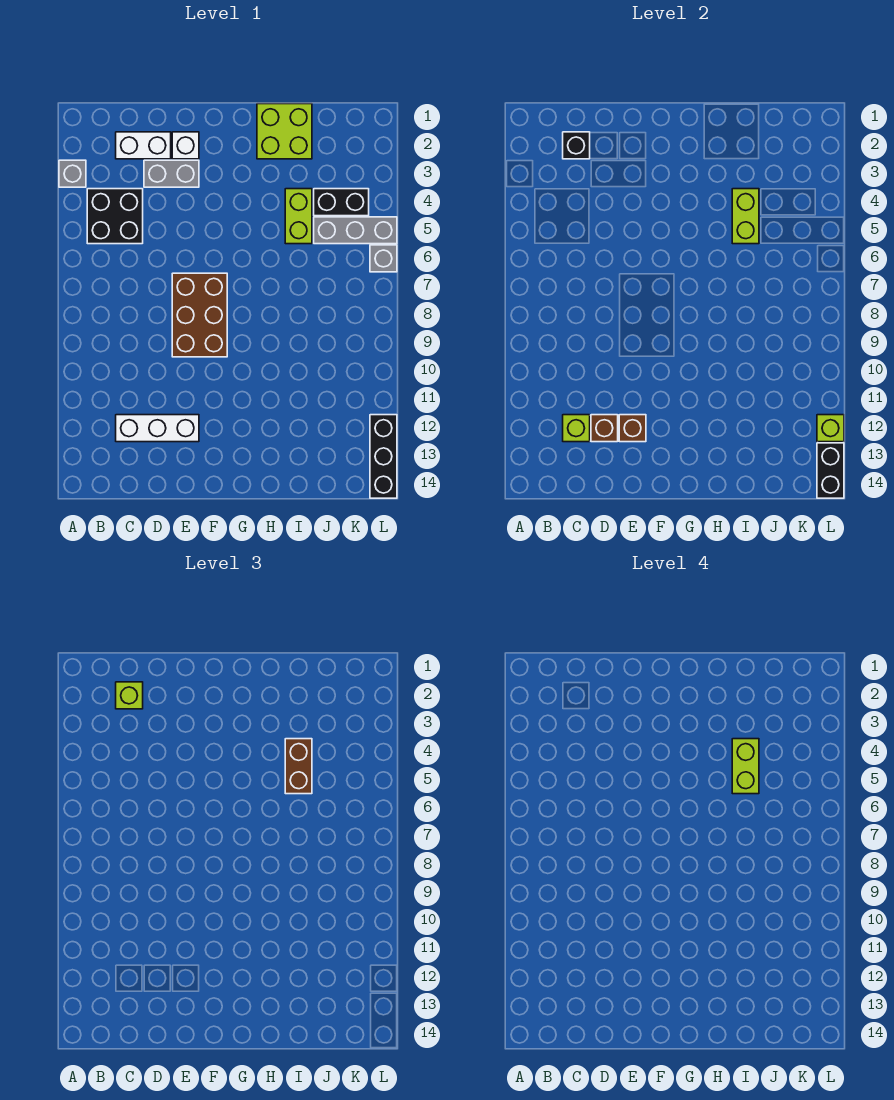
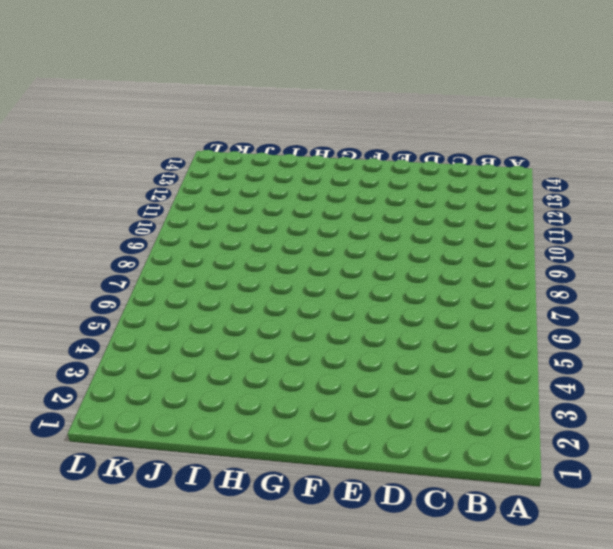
none -> grey brick A3 level 1
none -> black brick B4:C5 level 1
none -> white brick C2:D2 level 1

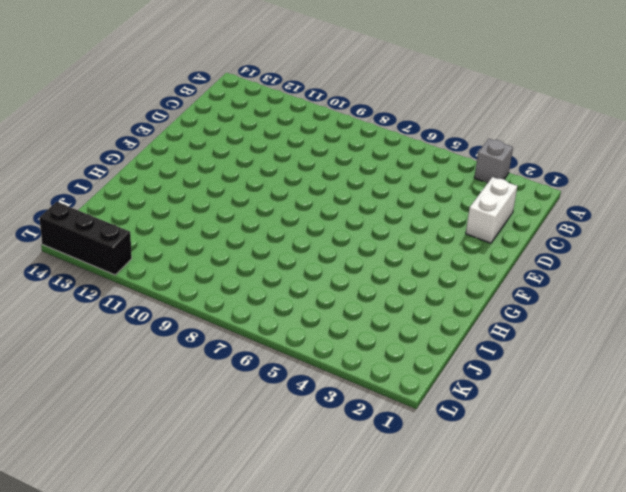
none -> black brick B4:C5 level 1
none -> white brick C12:E12 level 1
none -> grey brick D3:E3 level 1

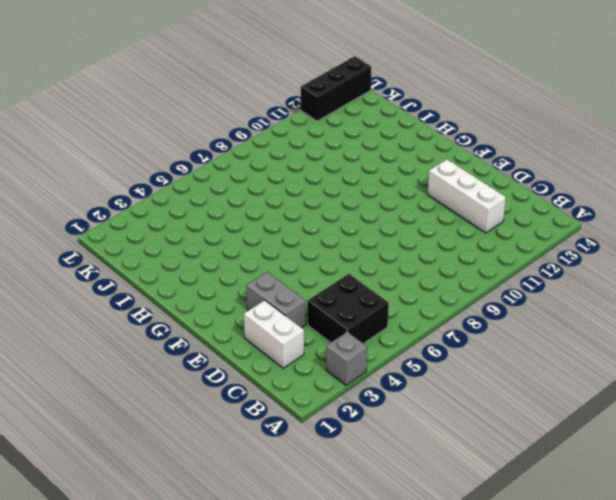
none -> white brick E2 level 1
none -> brown brick E7:F9 level 1
none -> lime brick H1:I2 level 1

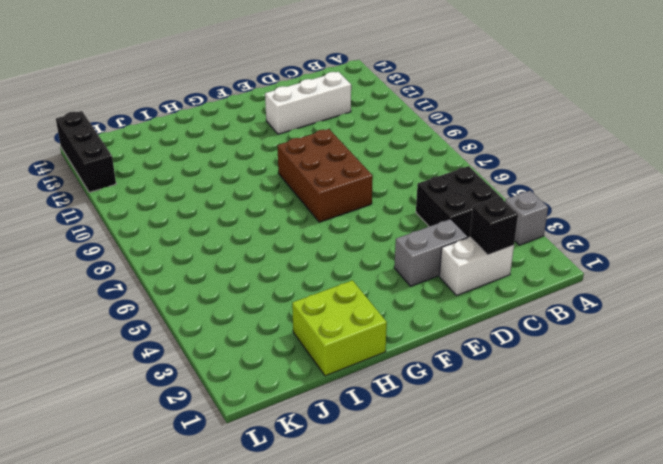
none -> white brick E2 level 1
none -> lime brick I4:I5 level 1
none -> black brick J4:K4 level 1

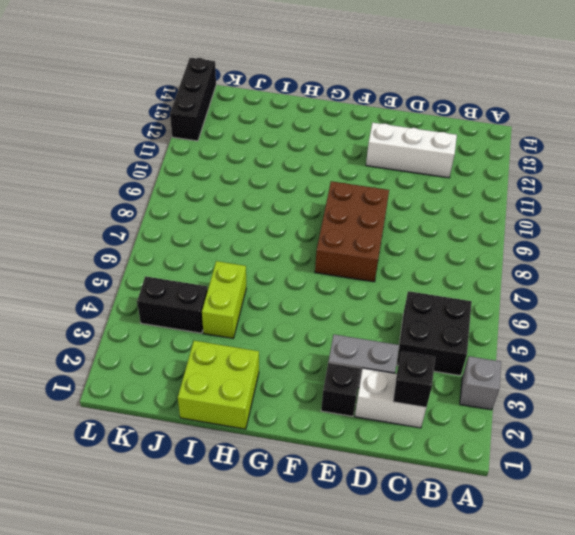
black brick E2 level 1 -> white brick E2 level 1
none -> grey brick J5:L5 level 1
none -> grey brick L6 level 1
none -> lime brick C12 level 2

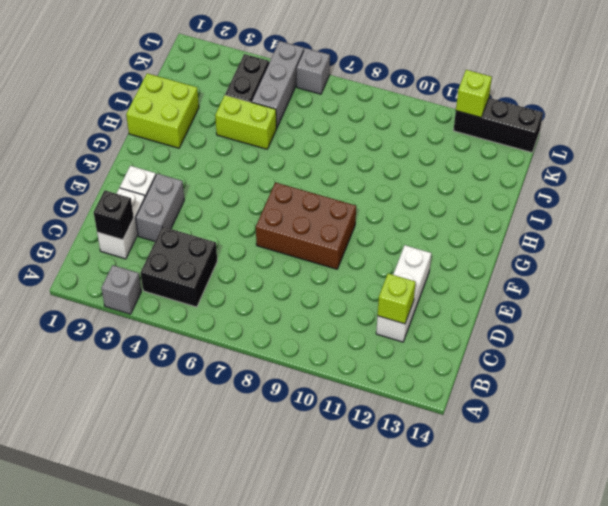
none -> brown brick D12 level 2
none -> brown brick E12 level 2
none -> lime brick I4:I5 level 2

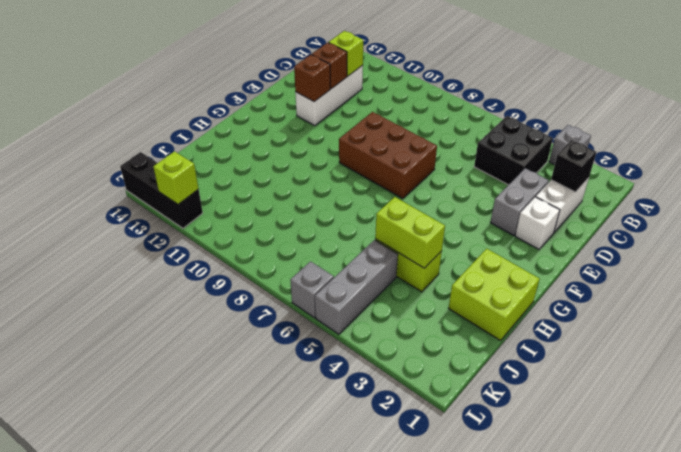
none -> black brick J4:K4 level 1
none -> black brick L13:L14 level 2
none -> lime brick C2 level 3

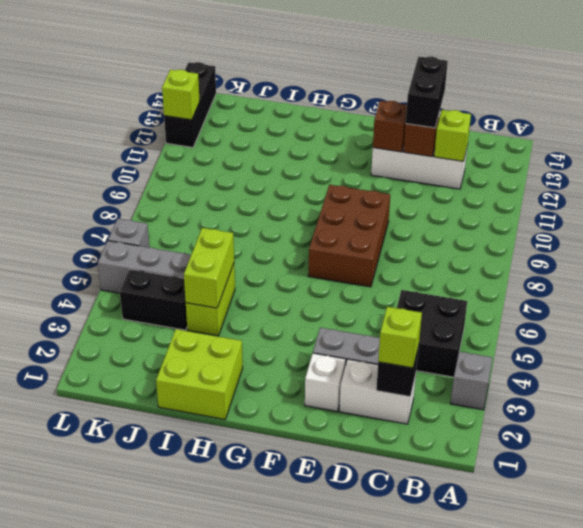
black brick D12:D13 level 3 -> black brick L13:L14 level 2
none -> brown brick I4:I5 level 3
none -> lime brick I4:I5 level 4

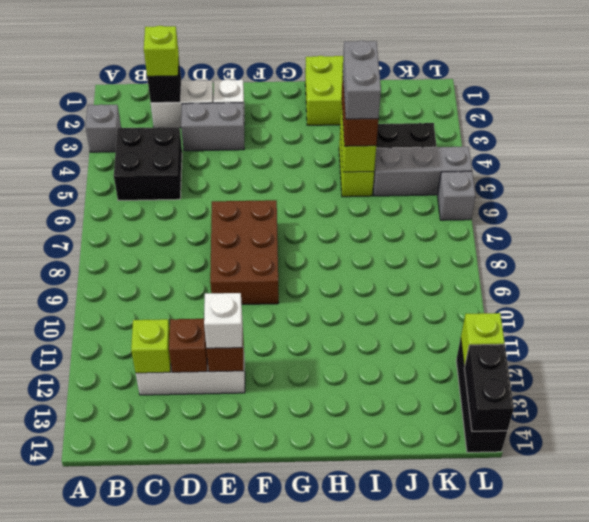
white brick E12 level 3 -> none
grey brick I4:I5 level 4 -> lime brick I4:I5 level 4

